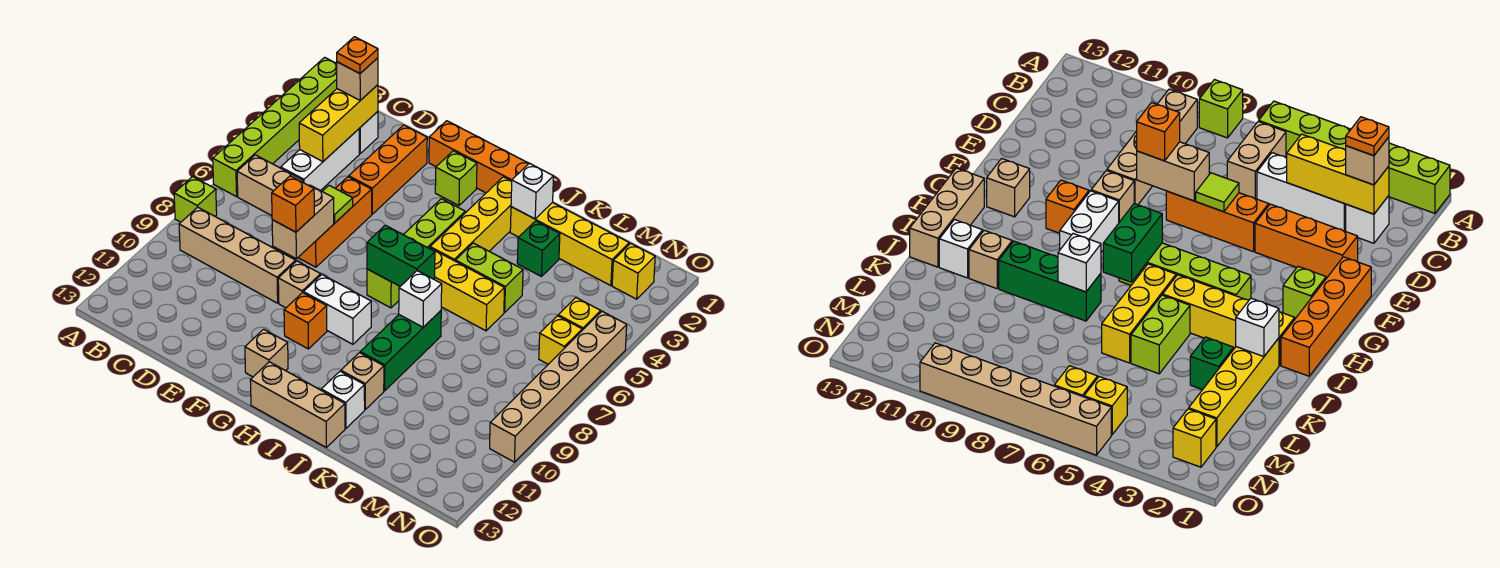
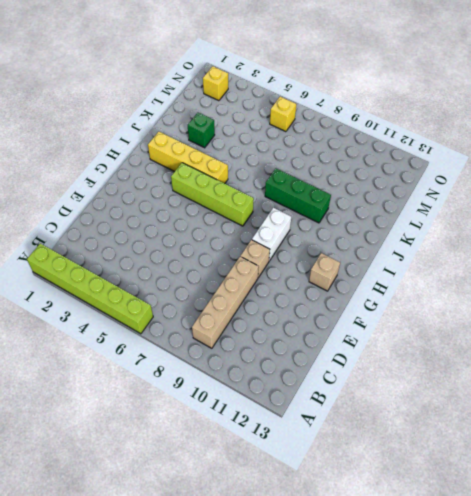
none -> lime brick A8 level 1
none -> tan brick B6:C6 level 1
none -> white brick C2 level 1
none -> white brick C3:C5 level 1

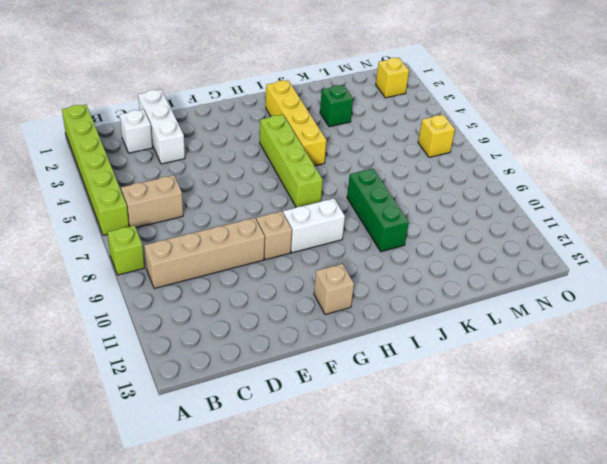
white brick D1:D3 level 1 -> white brick C3:C5 level 1
none -> orange brick E2:E4 level 1
none -> orange brick E5:E7 level 1
none -> orange brick F1:I1 level 1
none -> lime brick G2 level 1

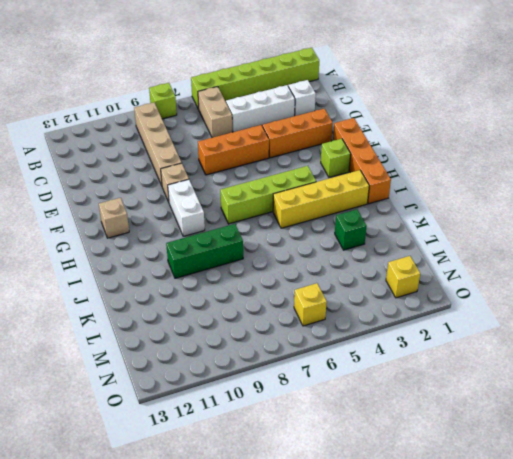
none -> orange brick G10 level 1
none -> tan brick H13:J13 level 1
none -> yellow brick I6:K6 level 1
none -> yellow brick J2:M2 level 1

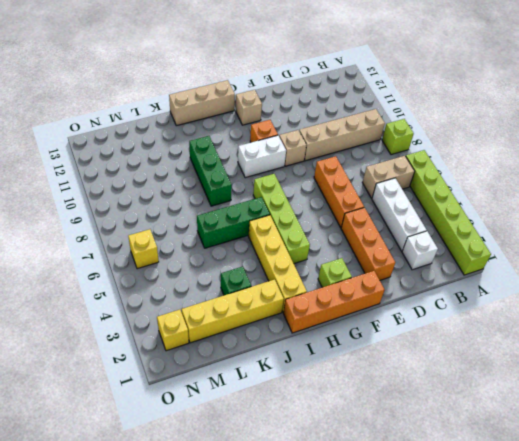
green brick I6:K6 level 1 -> yellow brick I6:K6 level 1
none -> lime brick J5:K5 level 1
none -> tan brick J11 level 1
none -> white brick J12 level 1
none -> yellow brick N5 level 1

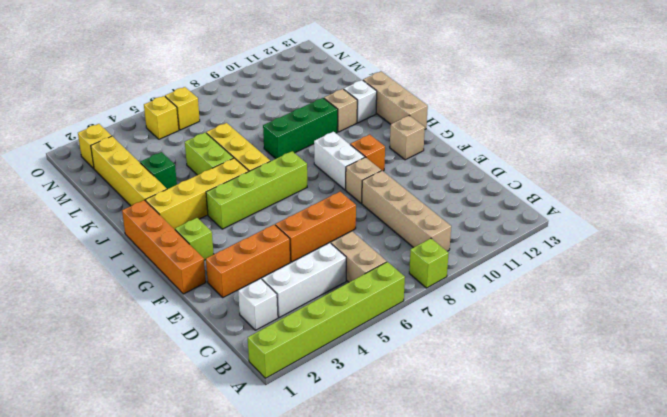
none -> tan brick O5:O10 level 1
none -> yellow brick C2:C4 level 2
none -> lime tile E6 level 2
none -> tan brick E7:E8 level 2

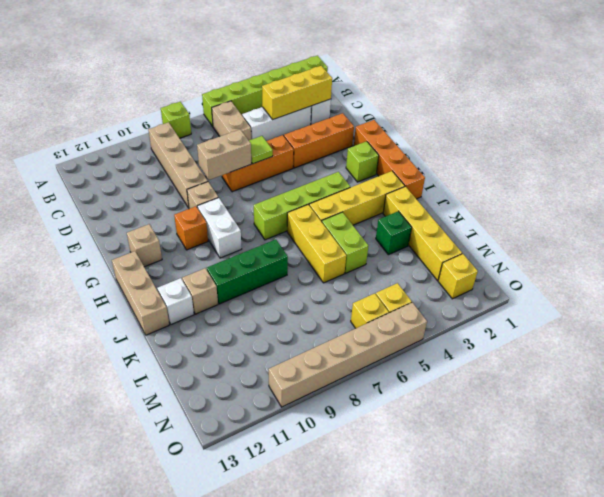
none -> green brick H7:I7 level 2
none -> white brick J2 level 2
none -> white brick J8 level 2
none -> tan brick C2 level 3

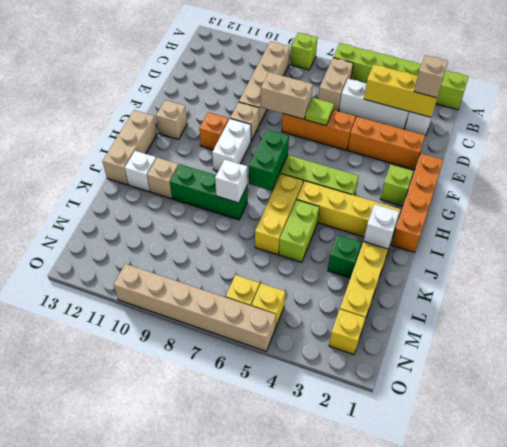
none -> orange brick E8 level 3
none -> orange plate C2 level 4

